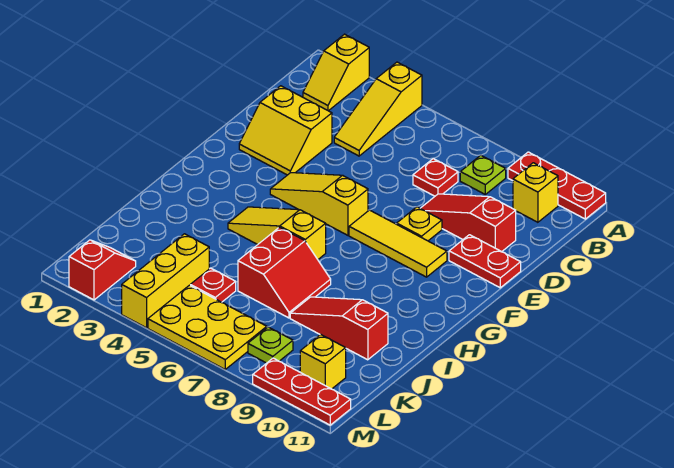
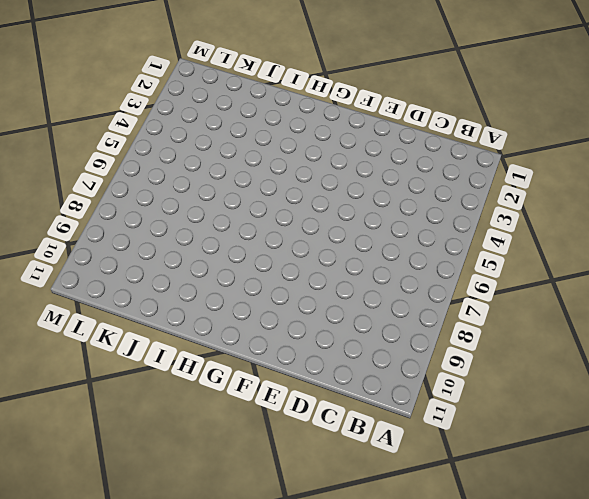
none -> yellow slope A2:B2 level 1 top A
none -> yellow slope A4:C4 level 1 top A
none -> red plate A9:A11 level 1

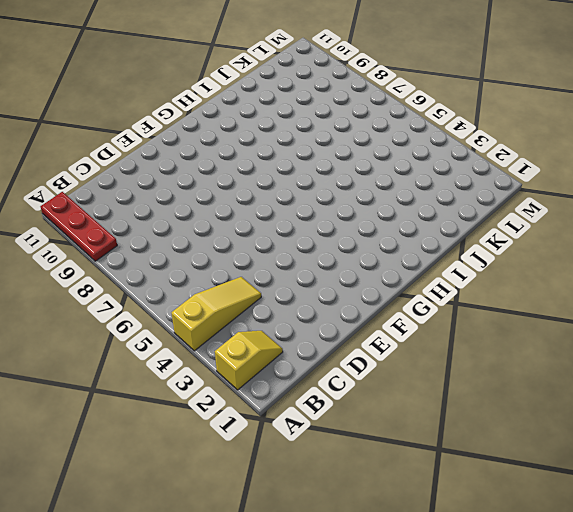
none -> lime plate B8 level 1
none -> yellow brick B10 level 1
none -> red plate C7 level 1

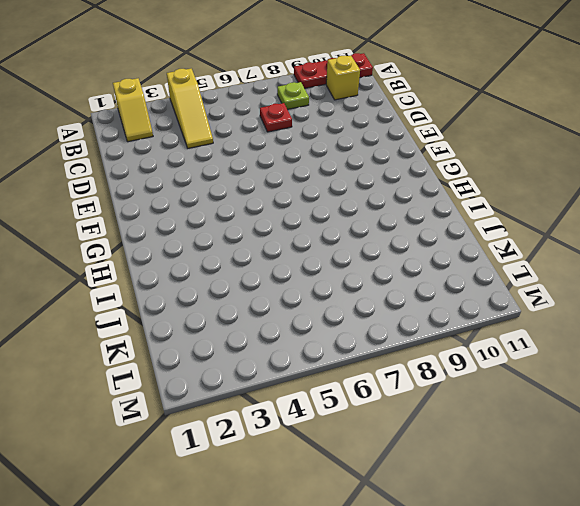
none -> yellow slope D2:E3 level 1 top D
none -> red slope D8:D10 level 1 top 10
none -> yellow plate E8 level 1

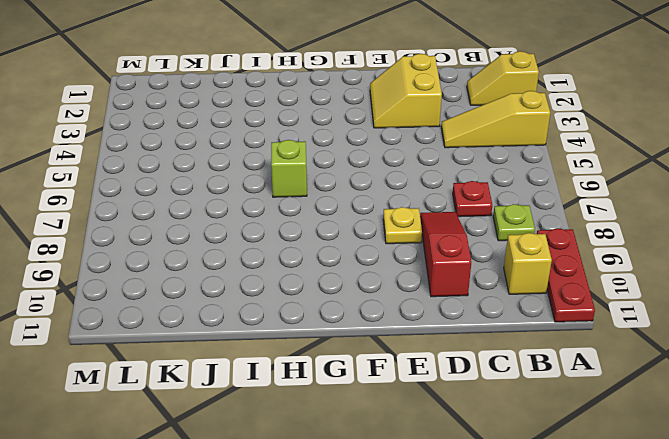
lime brick H6 level 1 -> yellow slope H4:H6 level 1 top 6
none -> red plate E10:E11 level 1
none -> yellow slope F4:F6 level 1 top 6
none -> yellow tile F7:F9 level 1

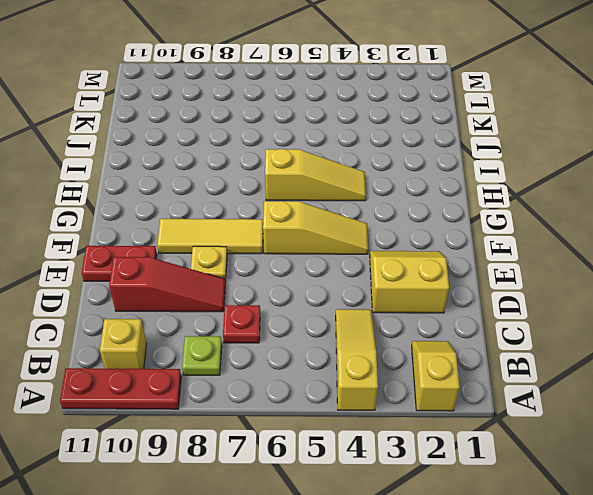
none -> red slope I6:J7 level 1 top 6
none -> red slope J8:J10 level 1 top 10
none -> yellow brick K4:M4 level 1

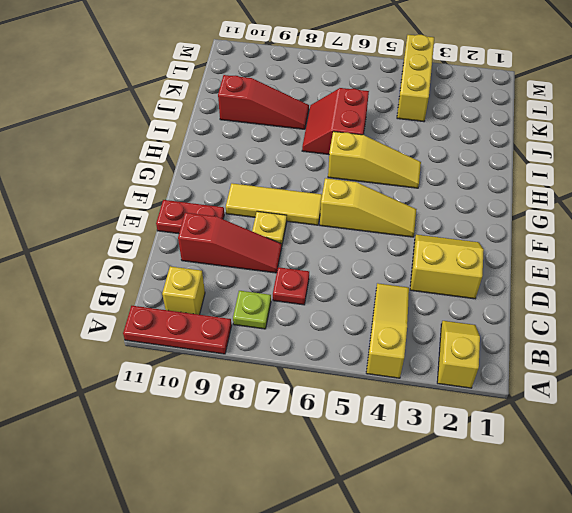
none -> red plate K5 level 1
none -> red slope L2:M2 level 1 top M
none -> yellow plate L5:M7 level 1

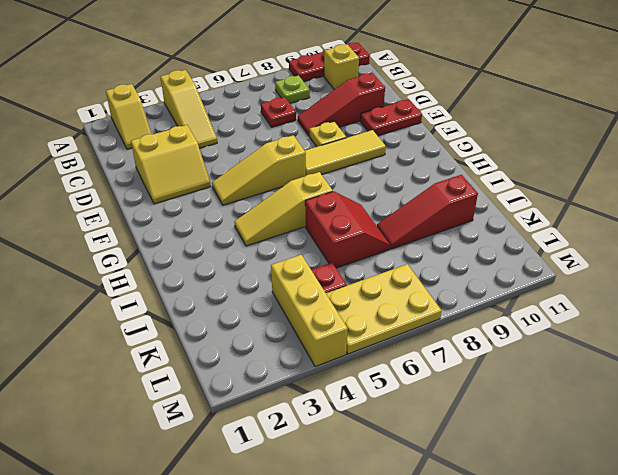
none -> red slope L2:M2 level 1 top M
none -> lime plate L8 level 1
none -> yellow brick L10 level 1

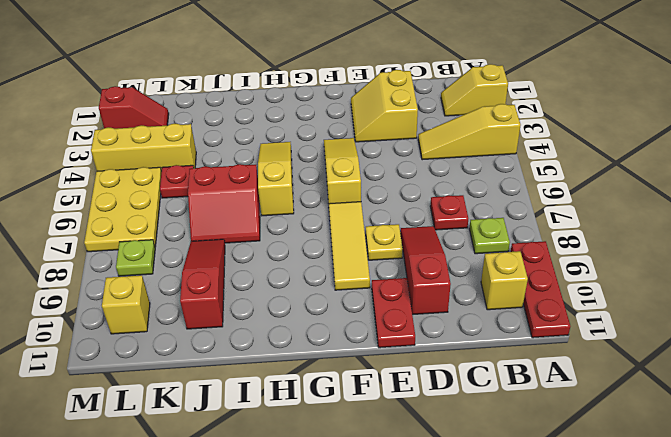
none -> red plate M9:M11 level 1

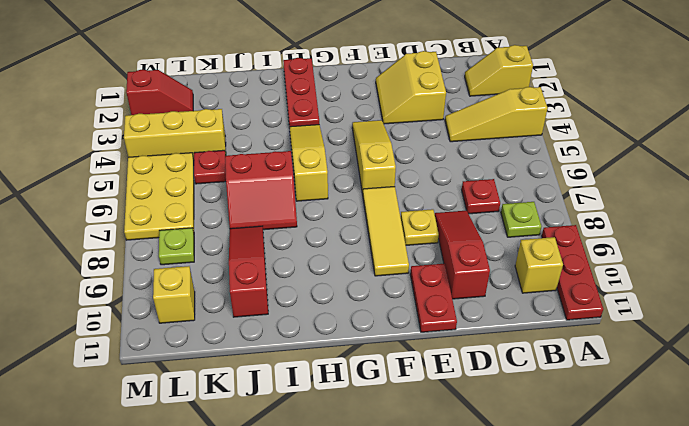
red plate H1:H3 level 1 -> red plate M9:M11 level 1

